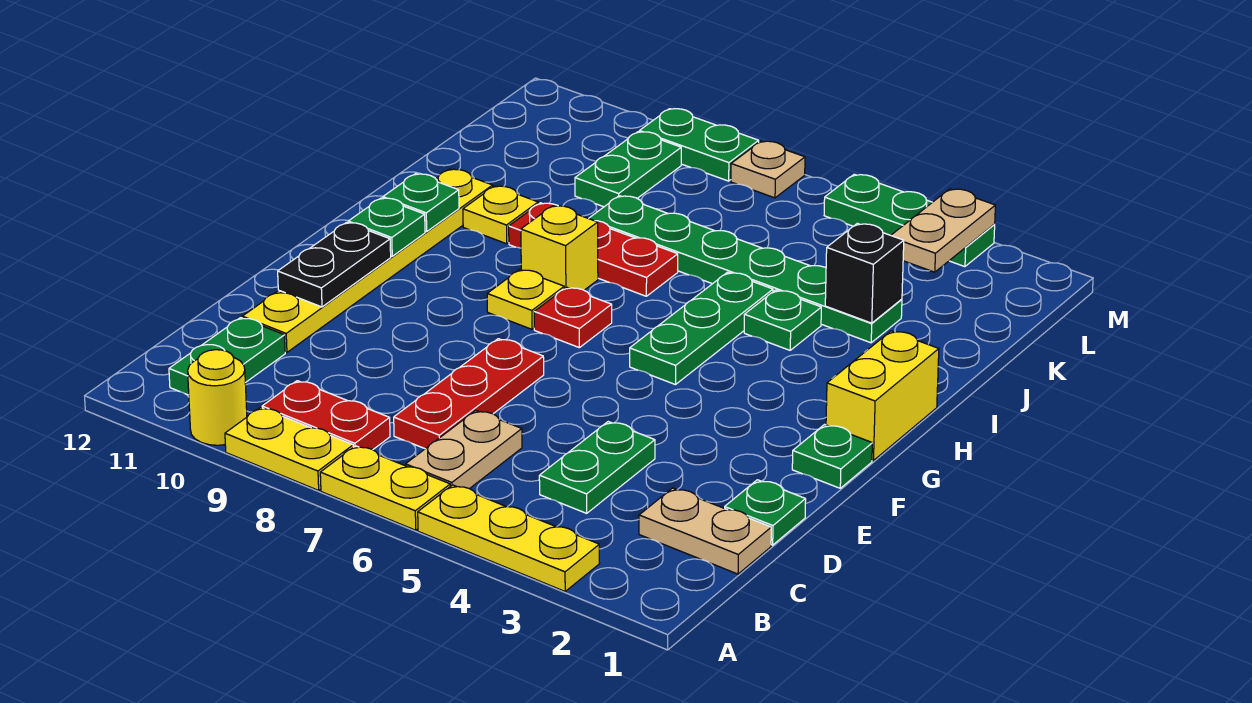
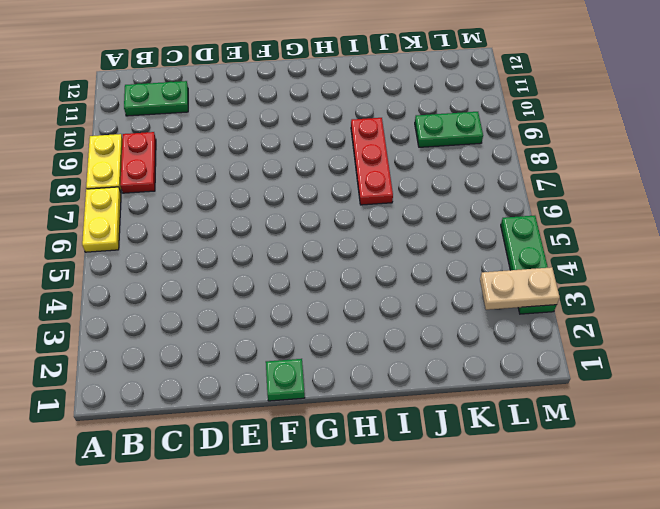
none -> yellow plate A3:A5 level 1
none -> yellow round brick A10 level 1
none -> tan plate B6:C6 level 1
none -> tan plate C1:C2 level 1

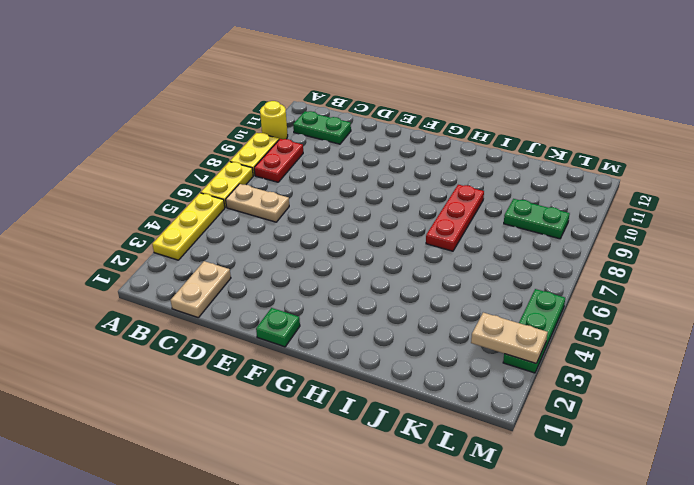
none -> green plate C4:D4 level 1
none -> red plate C7:E7 level 1
none -> green plate D1 level 1
none -> yellow plate D11:I11 level 1

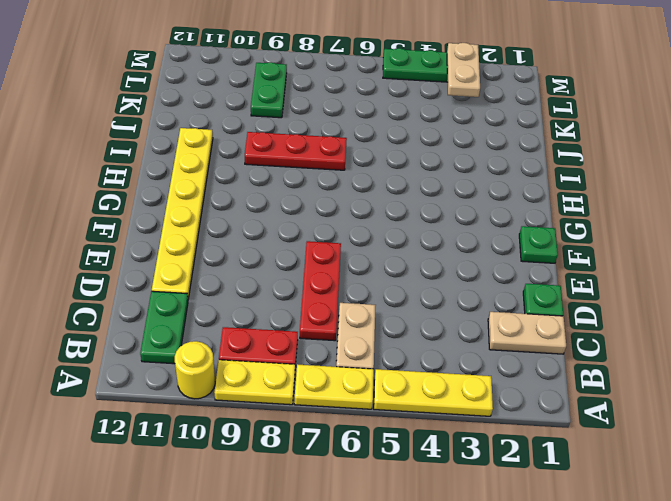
none -> green plate C4:D4 level 1
none -> yellow brick G1:H1 level 1
none -> green plate G5:I5 level 1
none -> red plate G7 level 1

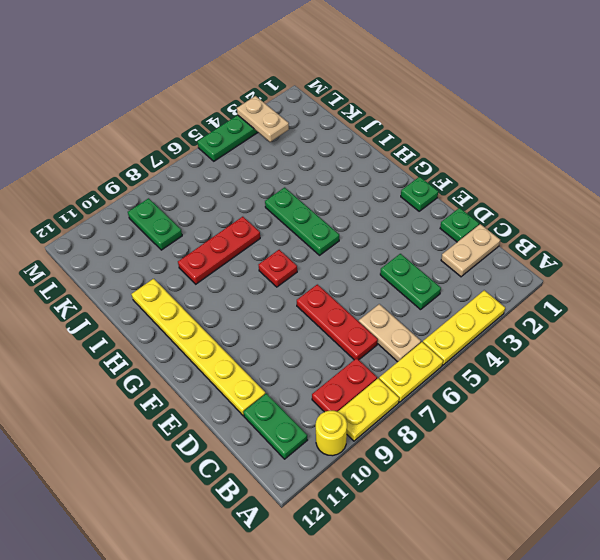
none -> yellow brick G1:H1 level 1
none -> yellow plate G8 level 1
none -> yellow brick H8 level 1
none -> green plate I4 level 1

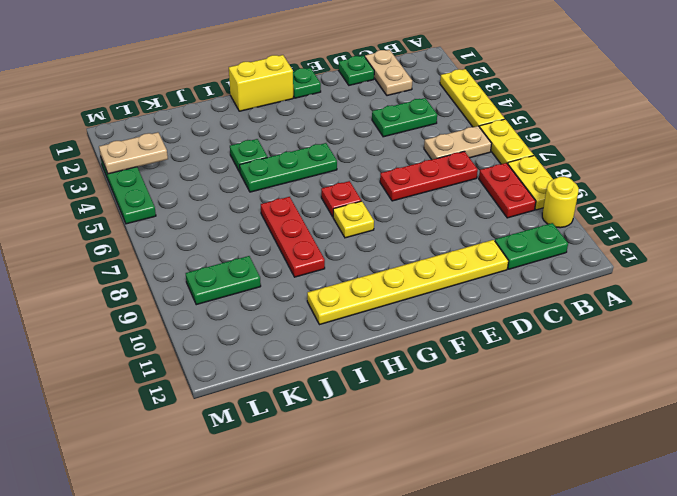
none -> yellow brick H8 level 1
none -> yellow plate I10 level 1
none -> green plate J3:J8 level 1
none -> tan plate M7 level 1

